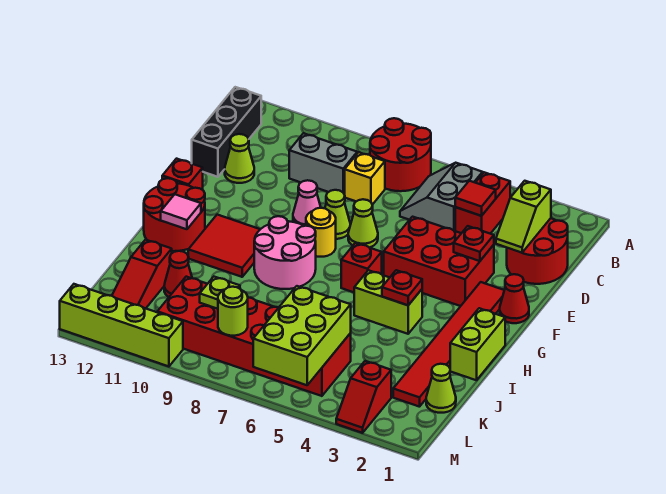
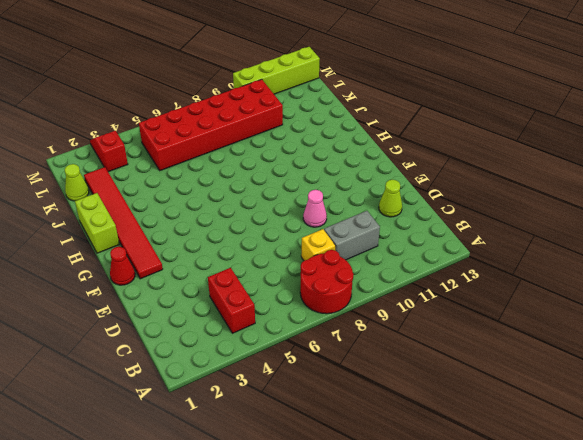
none -> grey slope B5:C6 level 1 top 5
none -> black brick B13:D13 level 1
none -> red round brick C1:D2 level 1
none -> red brick E3:F5 level 1

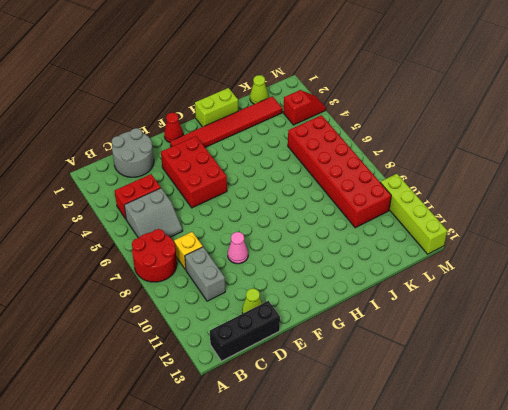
grey round brick C1:D2 level 1 -> red round brick C1:D2 level 1
none -> lime cone E7 level 1
none -> lime cone E8 level 1
none -> yellow round brick F8 level 1
none -> red brick F13 level 1

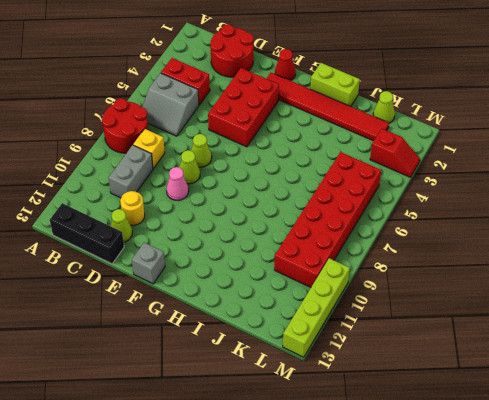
yellow round brick D11 level 1 -> yellow round brick F8 level 1
grey brick F13 level 1 -> red brick F13 level 1
none -> red brick G6 level 1
none -> pink round brick G8:H9 level 1
none -> red tile G10:H11 level 1
none -> red round brick G12:H13 level 1

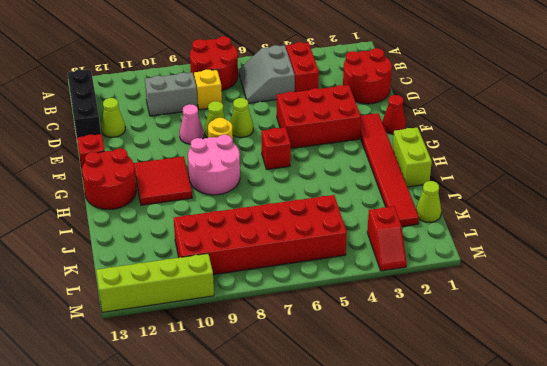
none -> lime brick H4:H5 level 1
none -> red cone J11 level 1
none -> red slope J12:L12 level 1 top J
none -> lime slope C2:D2 level 2 top C

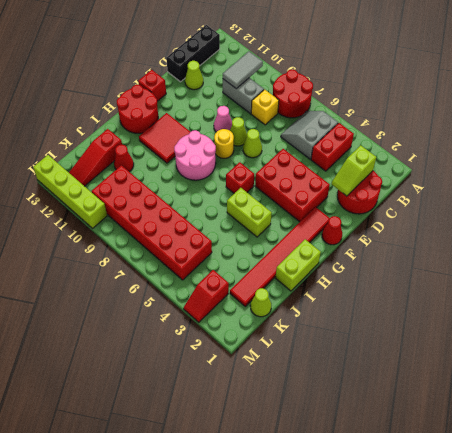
grey tile B10:C10 level 2 -> none
none -> red tile C4 level 2
none -> red plate E3 level 2
none -> red plate H4 level 2
none -> pink tile H12 level 2

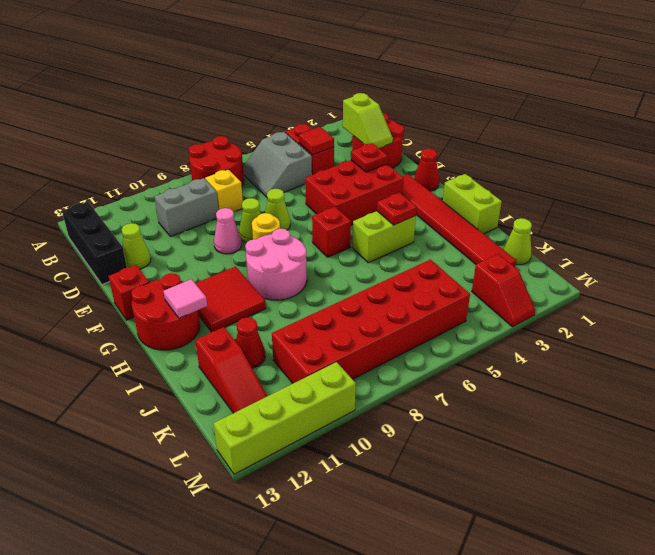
none -> lime brick K5:M6 level 2
none -> lime plate K9 level 2
none -> lime round brick L8 level 2

